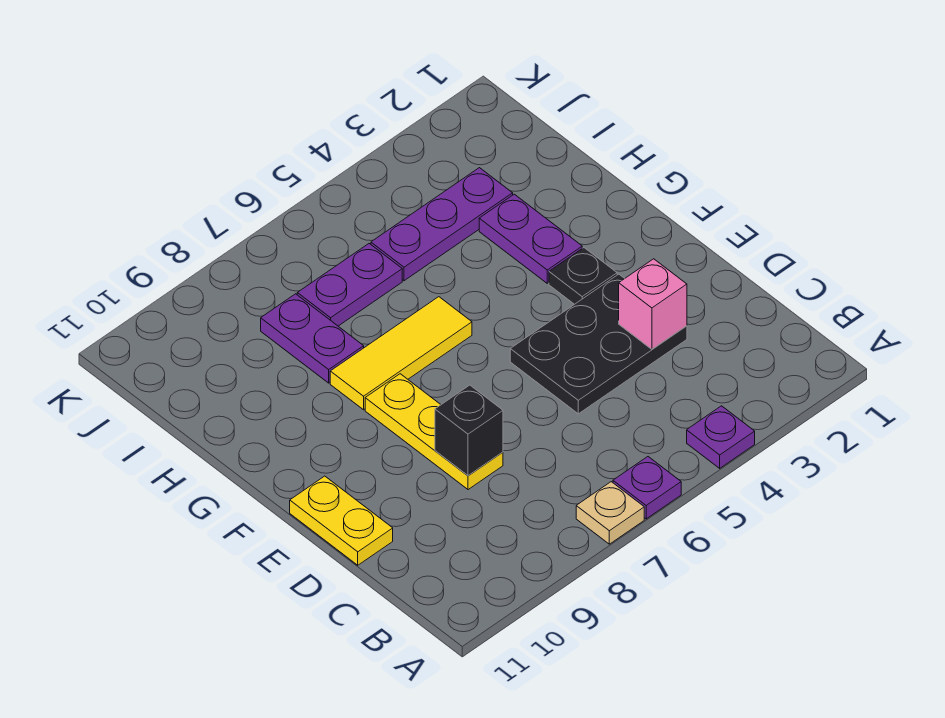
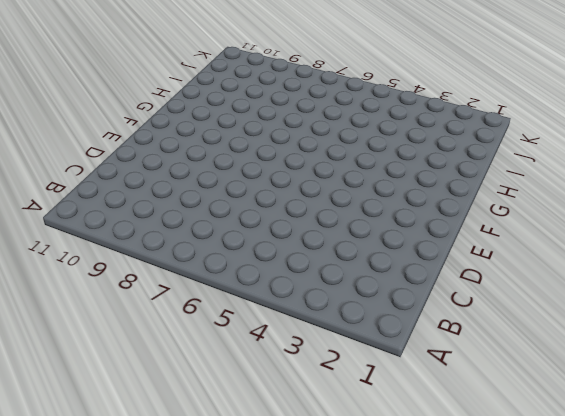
none -> purple plate A4 level 1
none -> purple plate A6 level 1
none -> tan plate A7 level 1

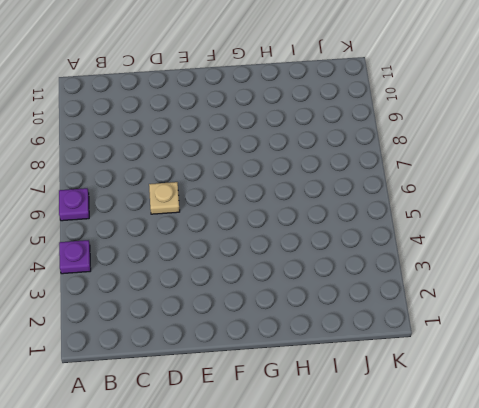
tan plate D6 level 1 -> tan plate A7 level 1
none -> black plate D3:E5 level 1
none -> yellow plate D8:F8 level 1
none -> yellow plate D11:E11 level 1

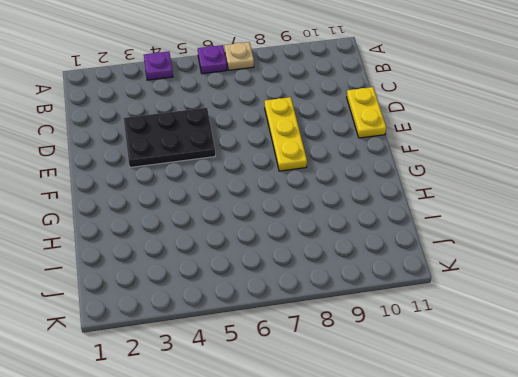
none -> black plate F3 level 1
none -> purple plate G3:H3 level 1
none -> yellow tile G6:G8 level 1

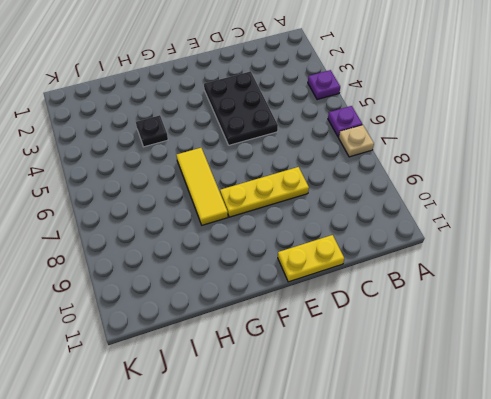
black plate H4 level 1 -> black plate F3 level 1
none -> purple plate G3:H3 level 1
none -> purple plate H8:I8 level 1
none -> purple plate I3:I5 level 1

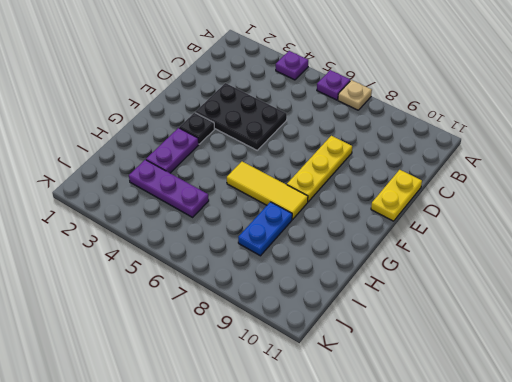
blue plate H8:I8 level 1 -> purple plate H8:I8 level 1
none -> purple plate I6:I7 level 1
none -> pink brick D3 level 2
none -> black brick D8 level 2

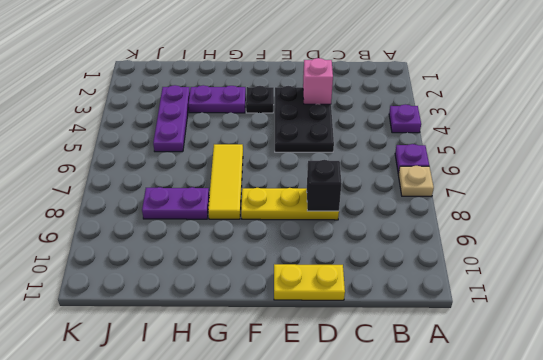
none -> purple plate I6:I7 level 1

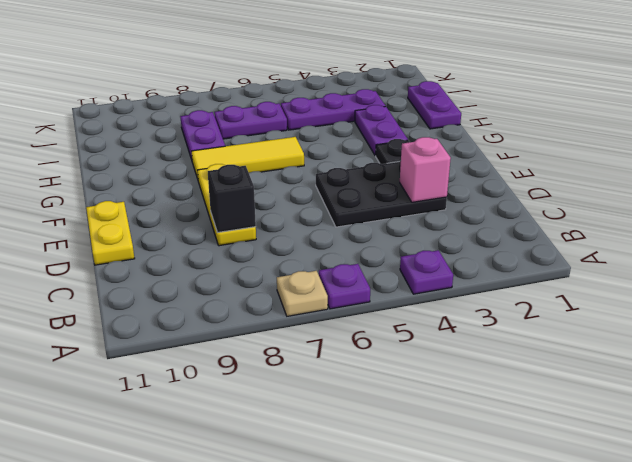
purple plate H1:I1 level 1 -> none

